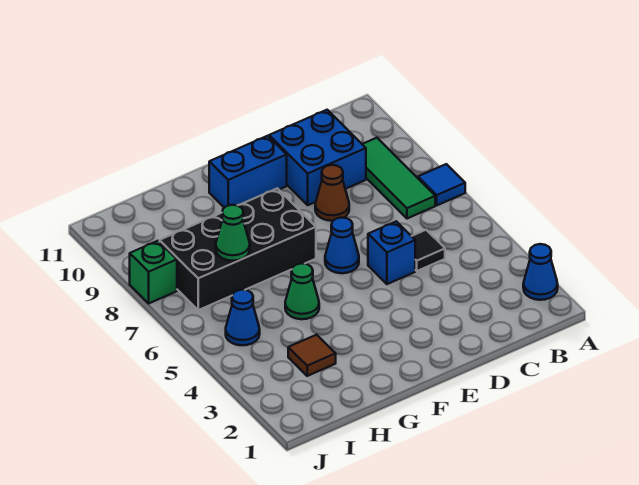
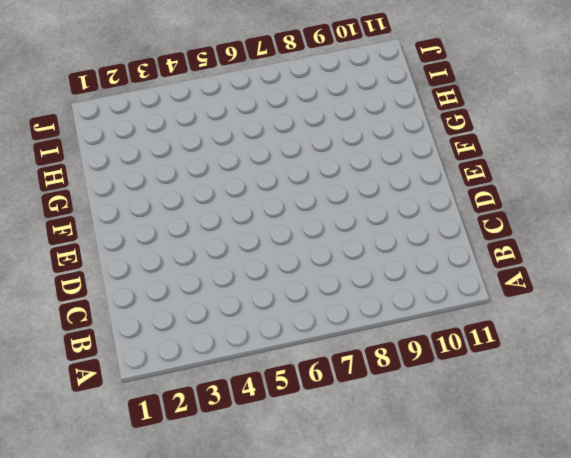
none -> blue cone A2 level 1
none -> blue tile A7 level 1
none -> green tile B7:B9 level 1

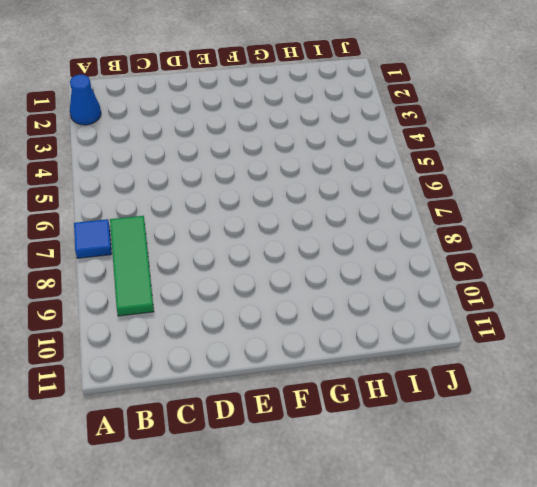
none -> black tile C5 level 1
none -> blue brick C9:D10 level 1
none -> blue brick D5 level 1

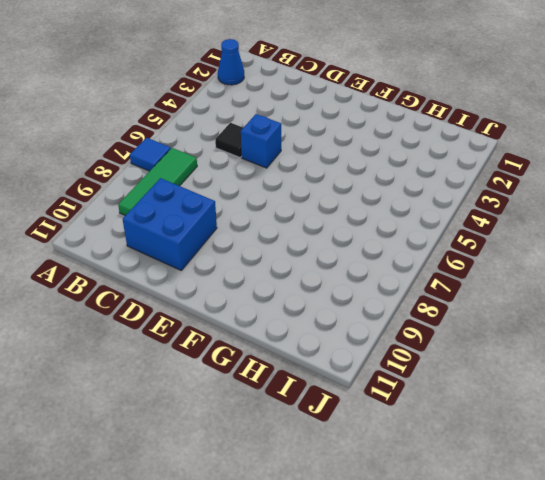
none -> brown cone D8 level 1
none -> blue cone E6 level 1
none -> blue brick E10:F10 level 1

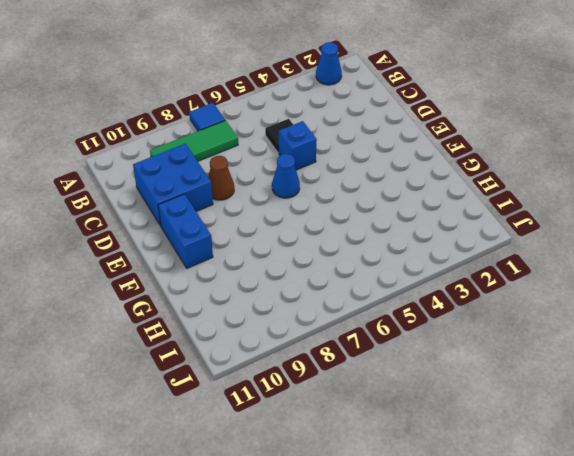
none -> black brick F7:I8 level 1
none -> green cone G5 level 1
none -> brown tile H3 level 1

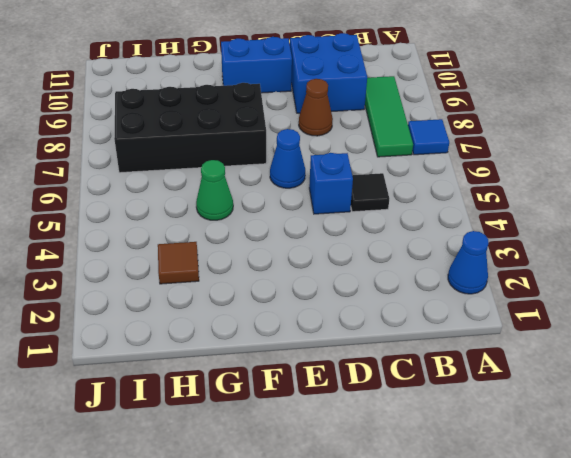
none -> blue cone I5 level 1
none -> green brick J8 level 1
none -> green cone H7 level 2

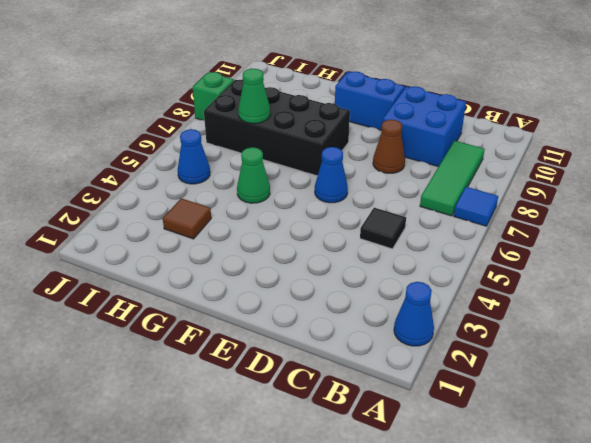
none -> blue brick D5 level 1

